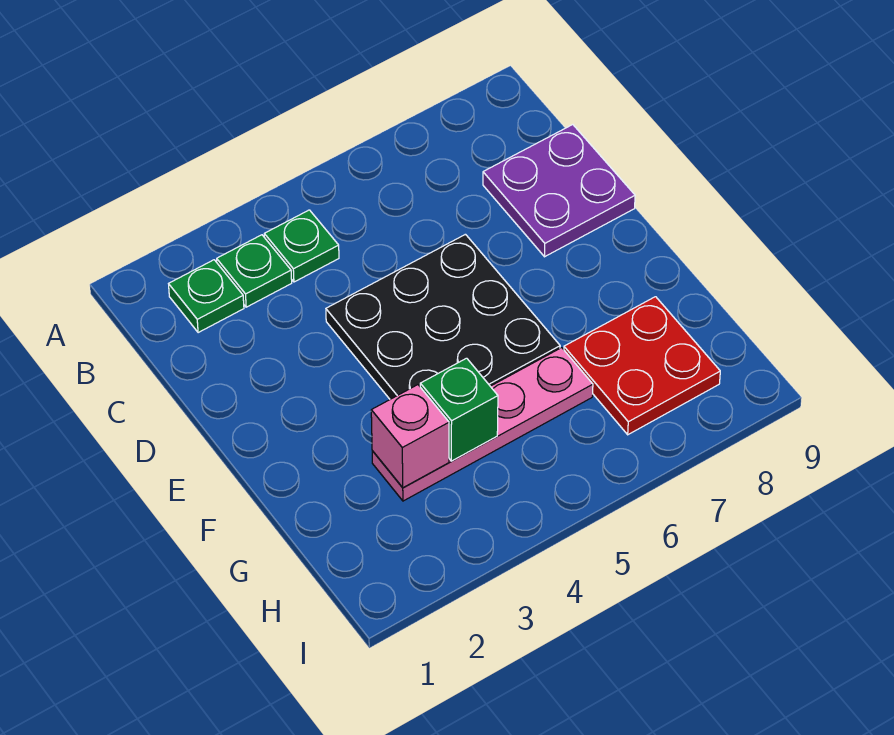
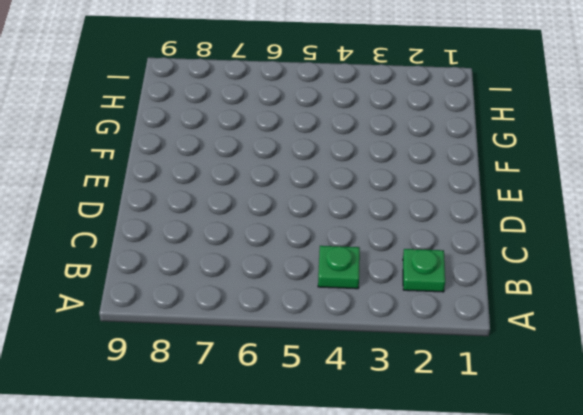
none -> green plate B3 level 1
none -> purple plate C8:D9 level 1

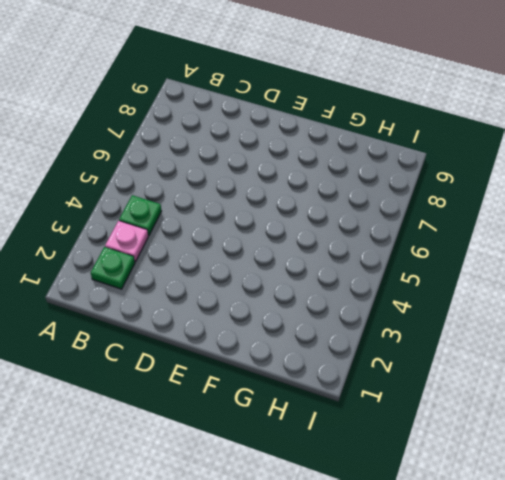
pink plate B3 level 1 -> green plate B3 level 1
none -> purple plate C8:D9 level 1
none -> black plate D4:F6 level 1

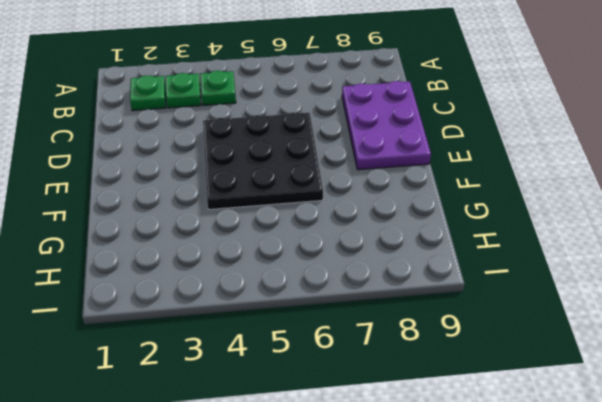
purple plate C8:E9 level 1 -> purple plate C8:D9 level 1
none -> pink plate G3:G6 level 1
none -> red plate G7:H8 level 1

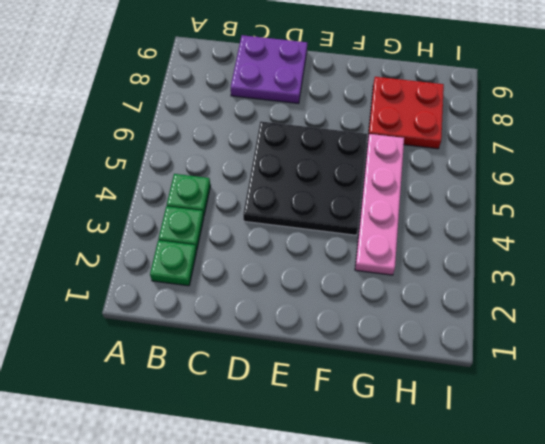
none -> pink brick G3 level 2
none -> green brick G4 level 2

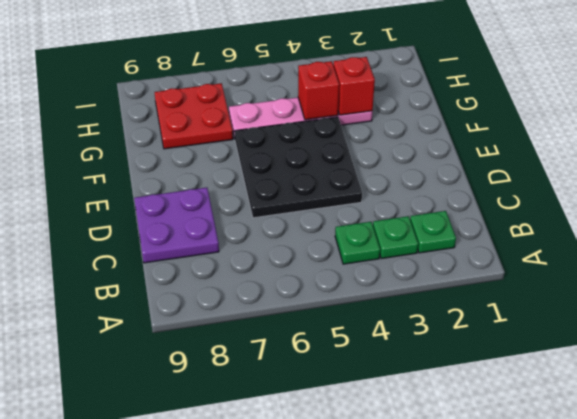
red brick G3 level 2 -> pink brick G3 level 2
red brick G4 level 2 -> green brick G4 level 2

